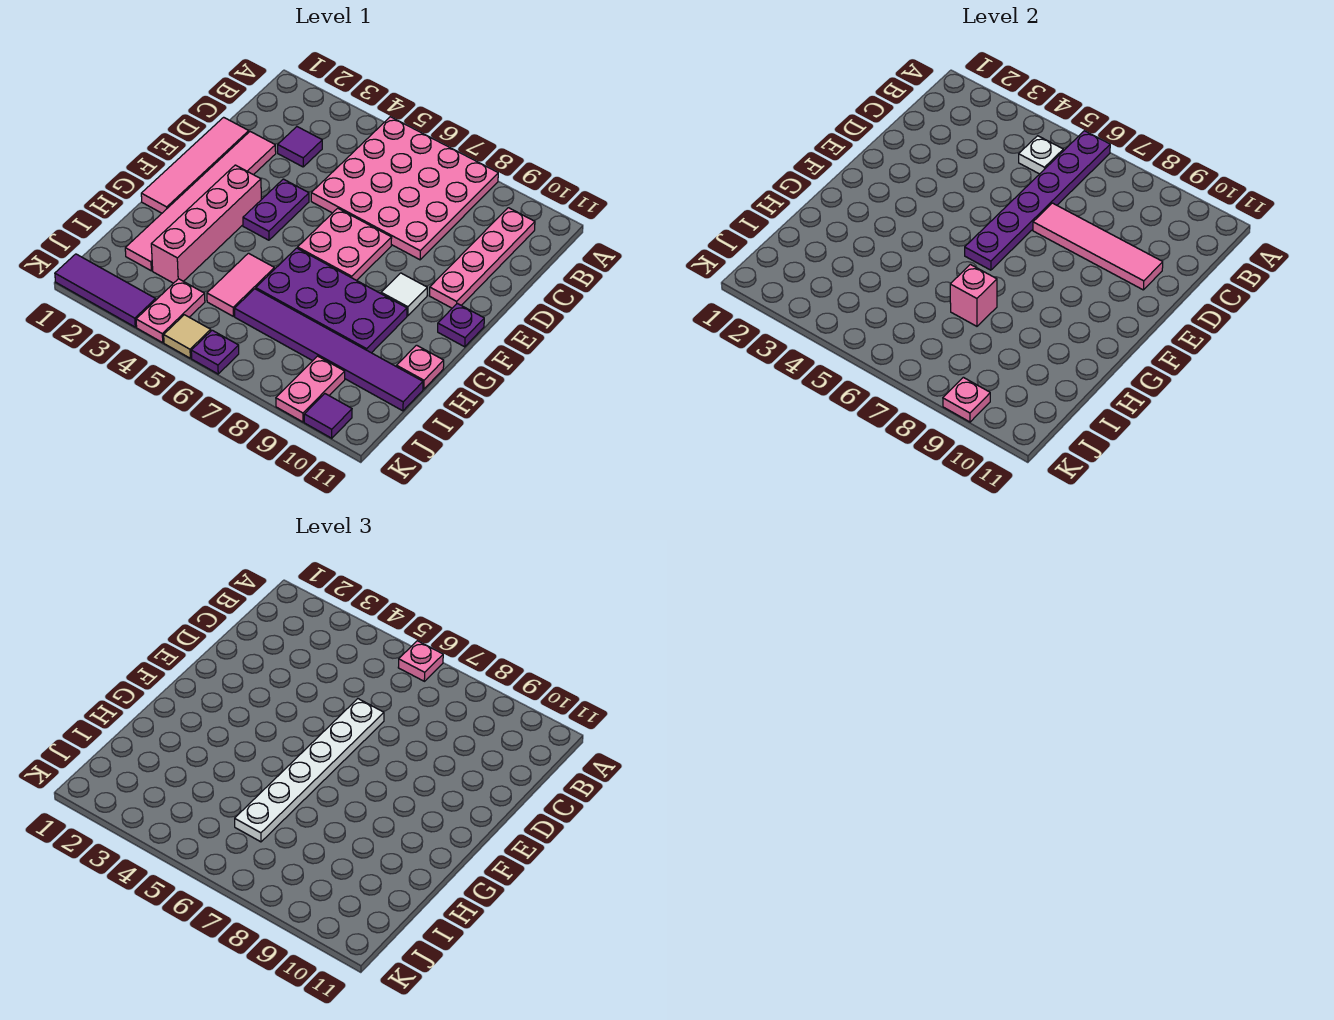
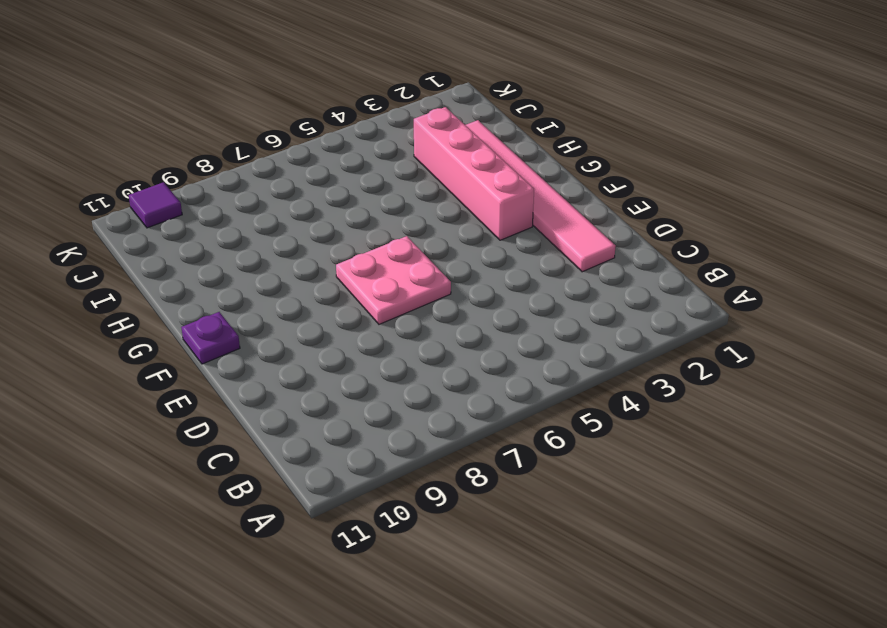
none -> pink plate A5:D8 level 1
none -> pink plate B10:E10 level 1
none -> purple tile C3 level 1

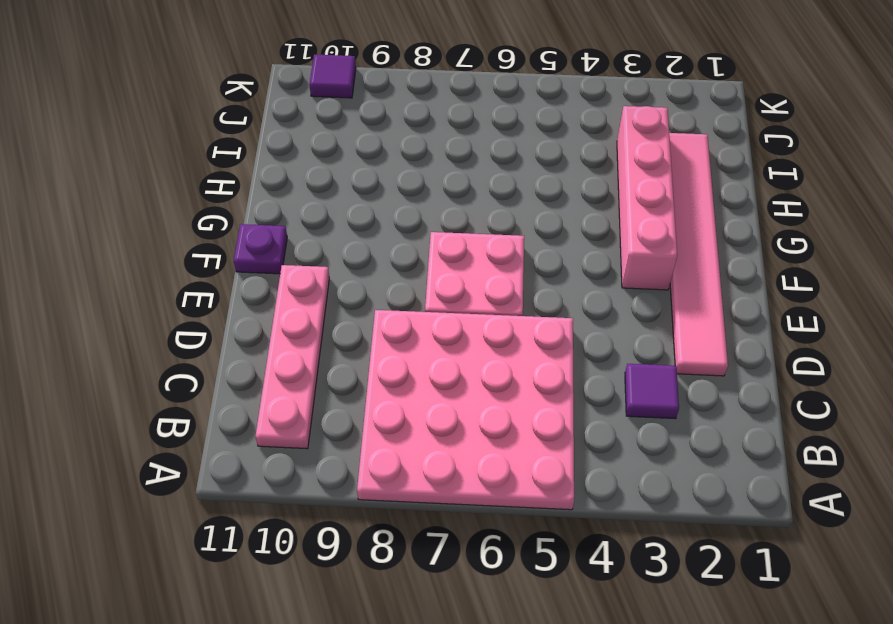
none -> pink tile D1:G1 level 1
none -> purple plate E4:F4 level 1
none -> white tile F9 level 1

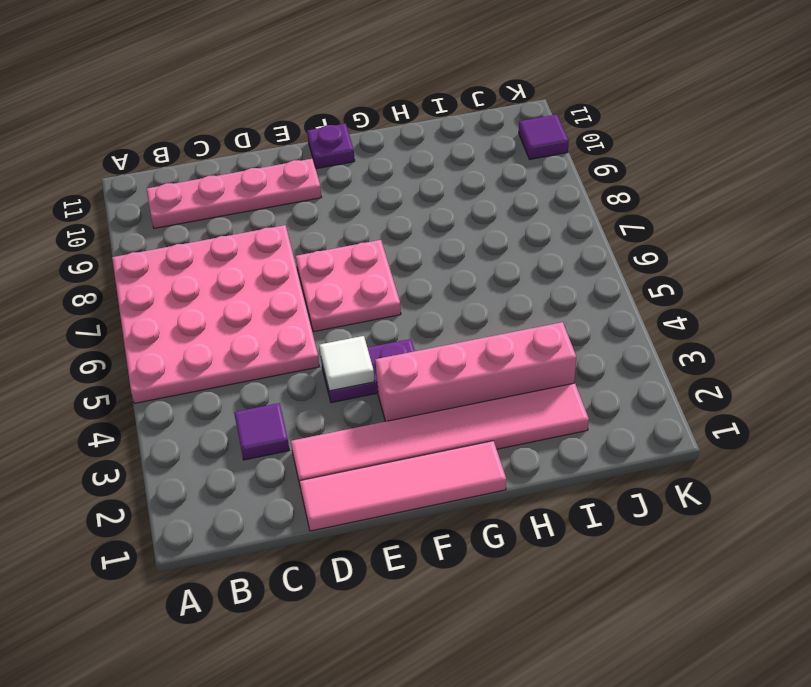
white tile E4 level 2 -> white tile F9 level 1
none -> purple plate G6:H9 level 1
none -> pink tile H5:I5 level 1
none -> pink plate H11 level 1

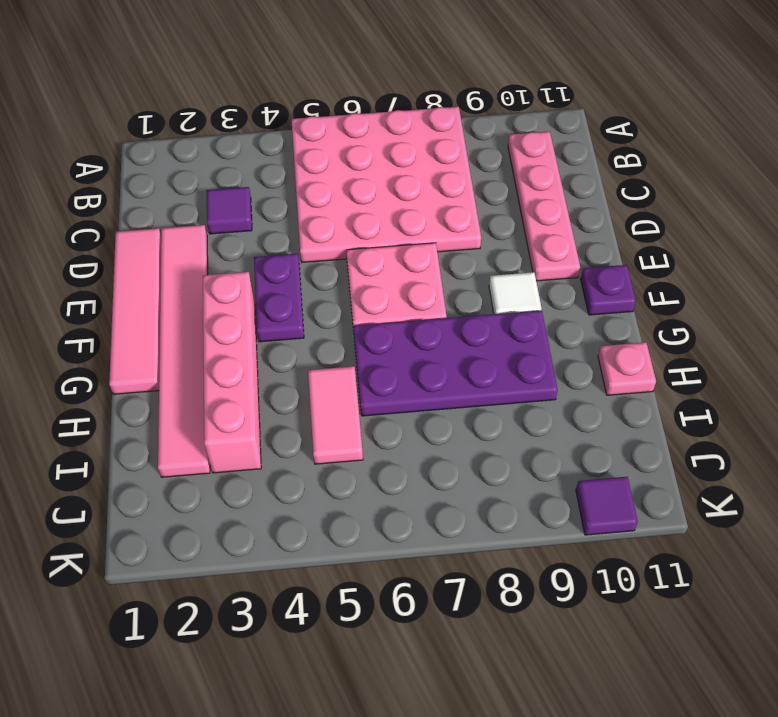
none -> purple tile I6:I11 level 1
none -> pink plate J4:K4 level 1
none -> pink plate J9:K9 level 1

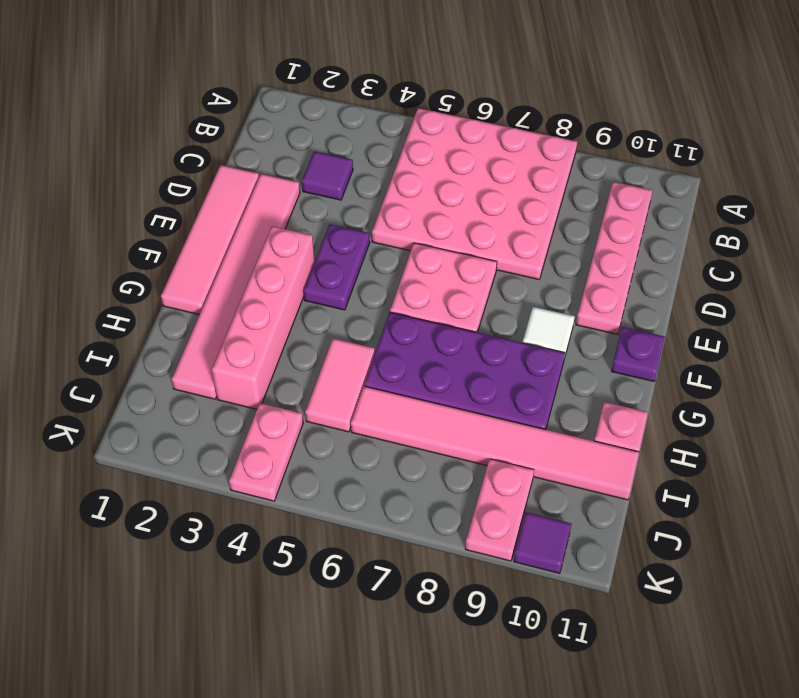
pink tile I6:I11 level 1 -> purple tile I6:I11 level 1
none -> purple tile K1:K3 level 1
none -> tan tile K5 level 1
none -> purple plate K6 level 1

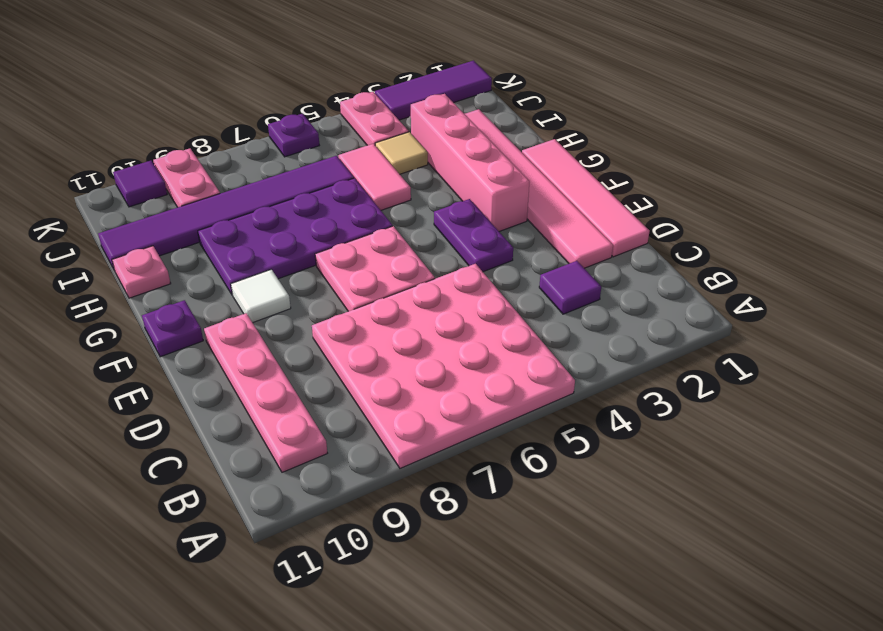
tan tile I4 level 1 -> tan tile K5 level 1
none -> purple plate A6:F6 level 2
none -> white plate B5 level 2
none -> pink tile D7:D10 level 2

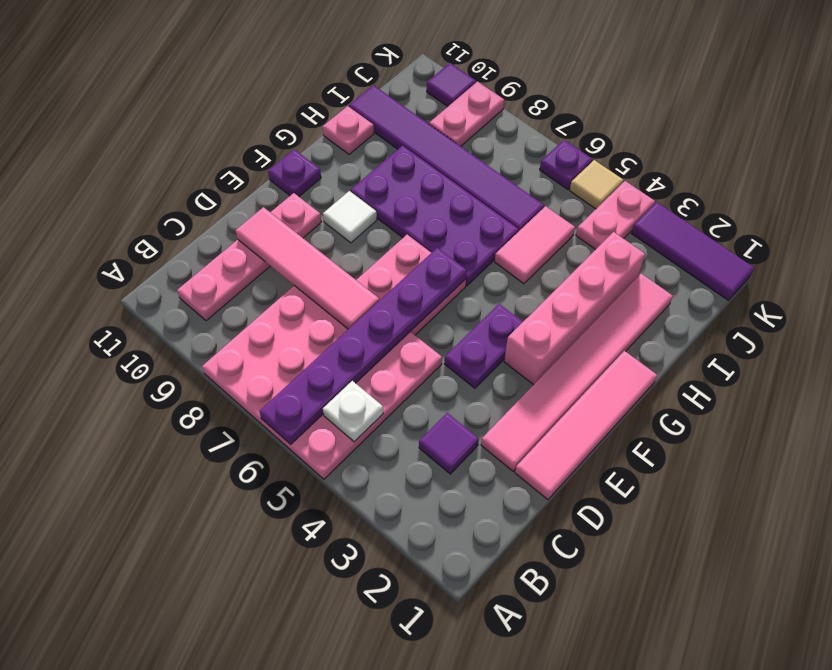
none -> pink brick H7 level 2
none -> pink plate K9 level 2
none -> pink plate A6 level 3

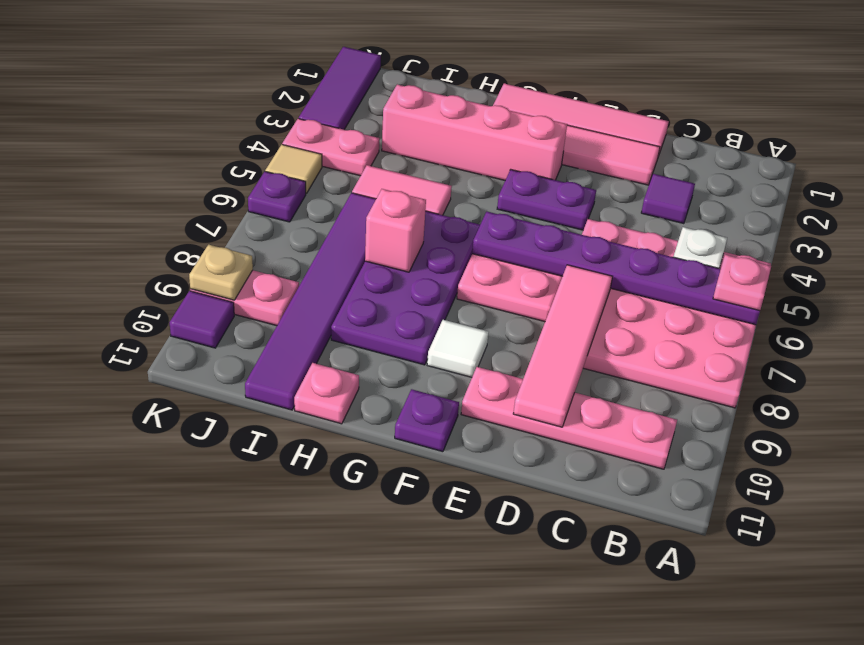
tan plate K9 level 2 -> pink plate K9 level 2
none -> white plate D6:I6 level 3

